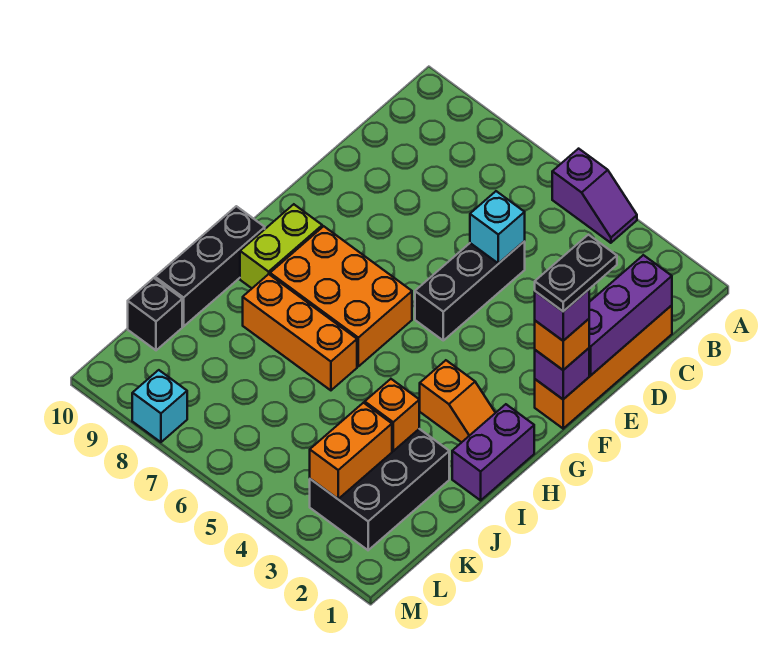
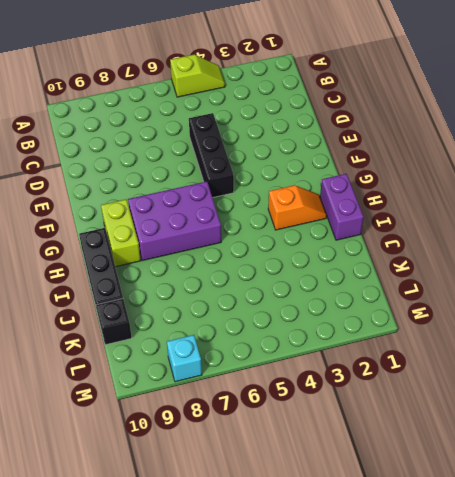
lime slope A4:A5 level 1 top 5 -> purple slope A4:A5 level 1 top 5
purple brick G6:H8 level 1 -> orange brick G6:H8 level 1
none -> orange brick C1:F1 level 1
none -> orange brick I6:I8 level 1
none -> black brick J2:L3 level 1

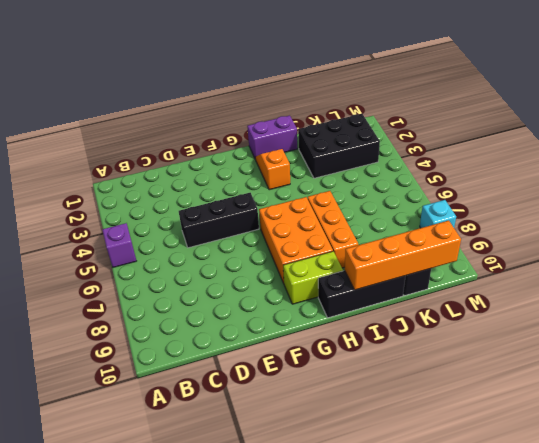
orange brick I10:L10 level 2 -> orange brick C1:F1 level 1
none -> purple brick C1:E1 level 2
none -> cyan brick D5 level 2
none -> purple brick F1 level 2

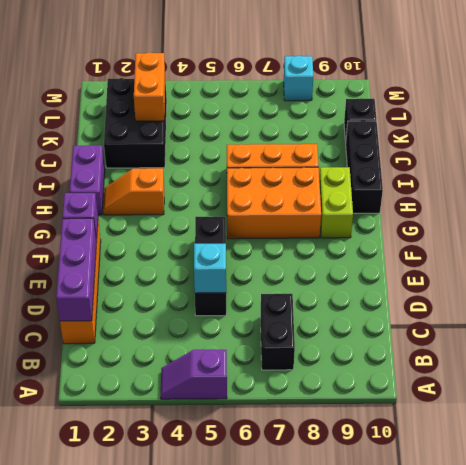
black brick B7:C7 level 1 -> none
none -> orange brick J3 level 2
none -> orange brick F1 level 3
none -> purple brick F1 level 4

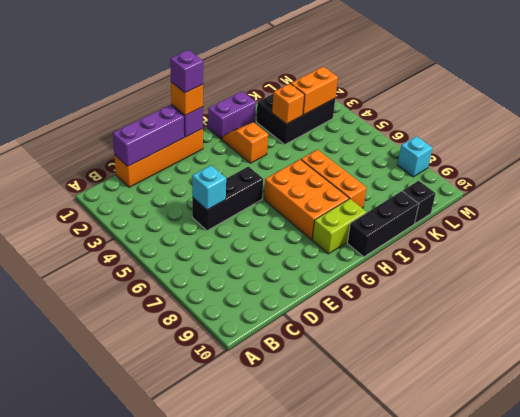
none -> purple slope A4:A5 level 1 top 5
none -> black plate E1:F1 level 5

